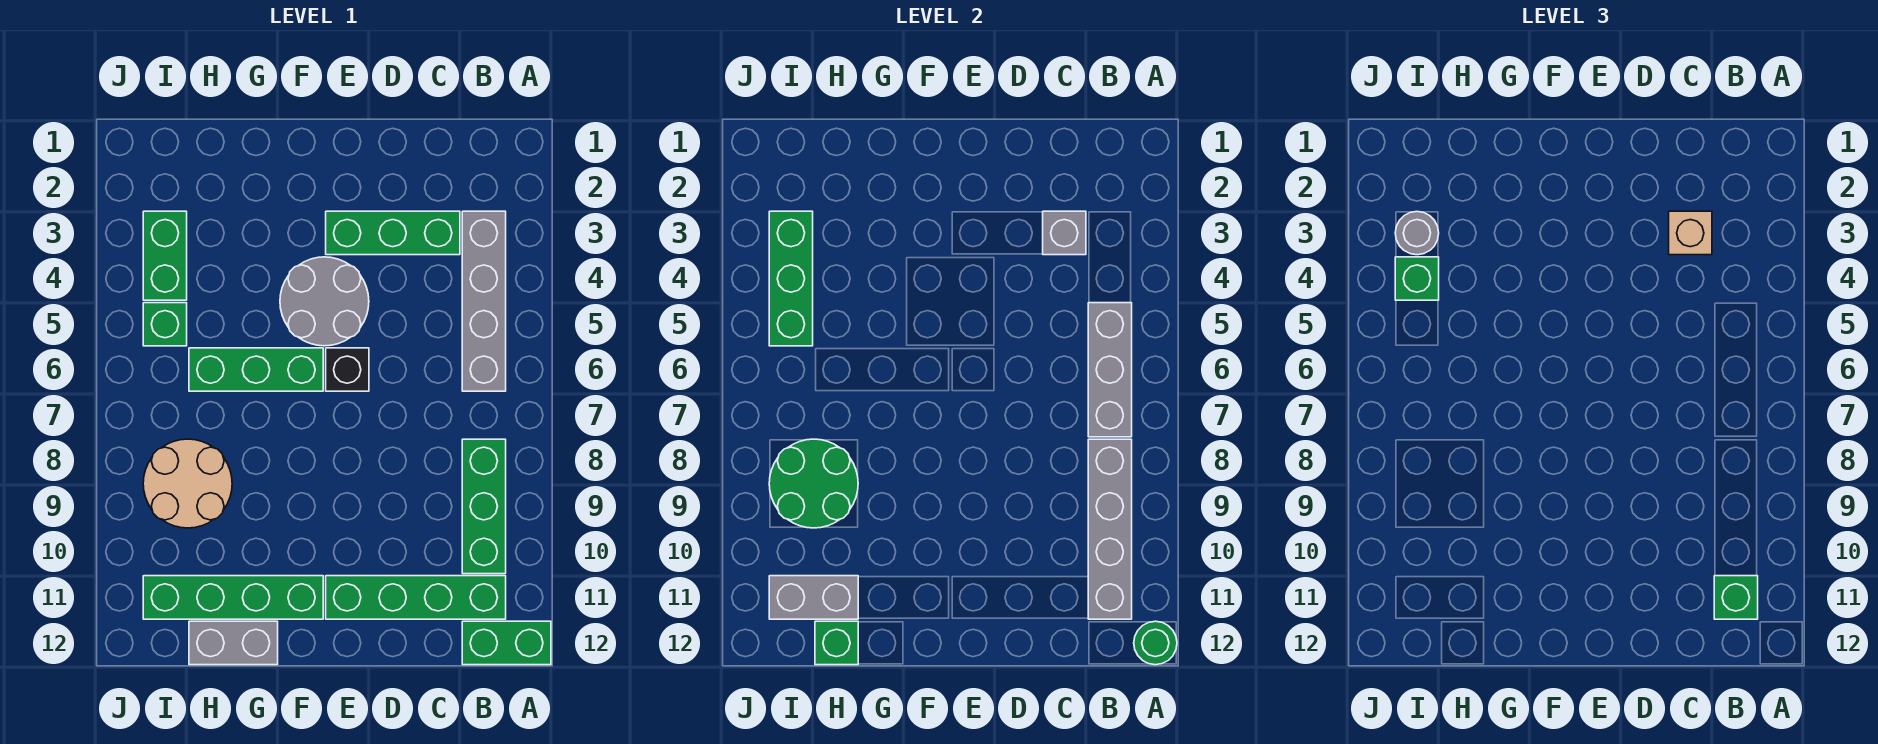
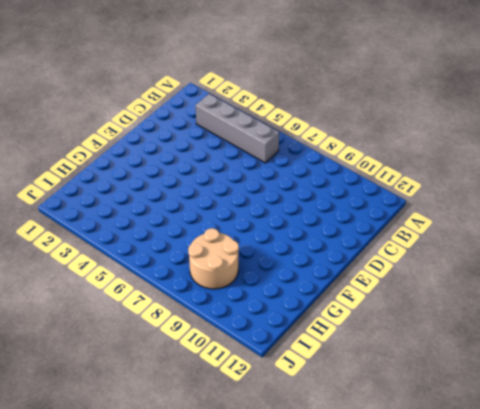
none -> green brick A12:B12 level 1
none -> green brick B8:B10 level 1
none -> green brick B11:E11 level 1

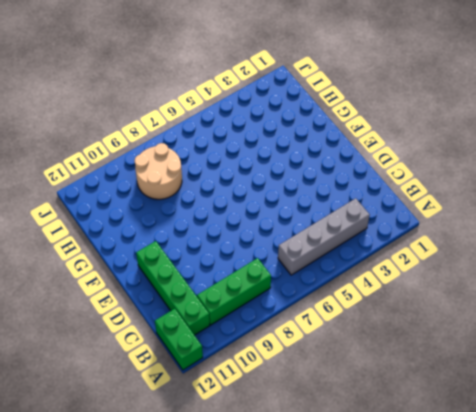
none -> green brick C3:E3 level 1
none -> grey round brick E4:F5 level 1
none -> black brick E6 level 1

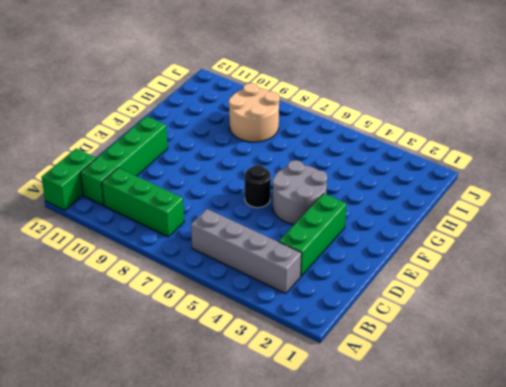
black round brick E6 level 1 -> black brick E6 level 1
none -> green brick F6:H6 level 1
none -> green brick F11:I11 level 1
none -> grey brick G12:H12 level 1

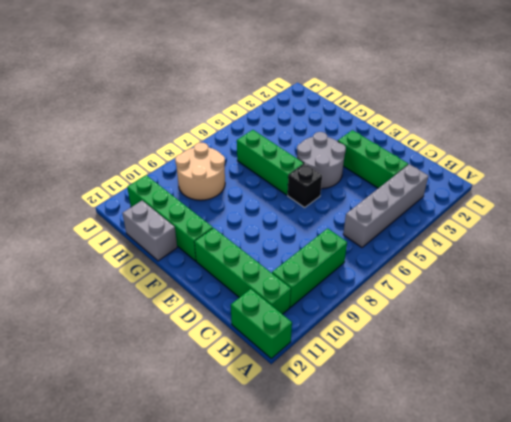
none -> green brick I3:I4 level 1
none -> green brick I5 level 1
none -> green round brick A12 level 2

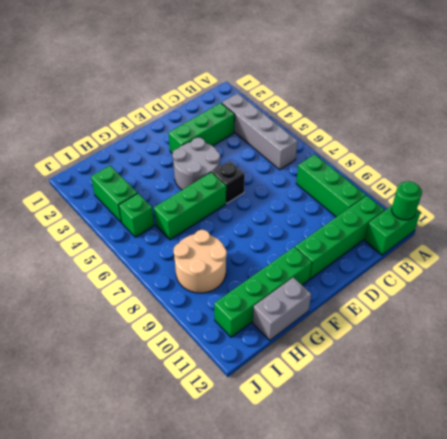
none -> grey brick B5:B7 level 2
none -> grey brick B8:B11 level 2
none -> grey brick C3 level 2

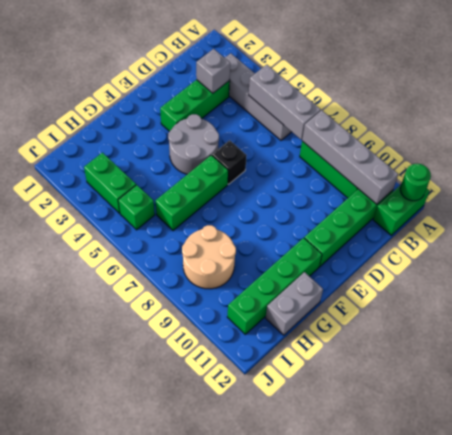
none -> green round brick H8:I9 level 2
none -> grey brick H11:I11 level 2
none -> green brick H12 level 2

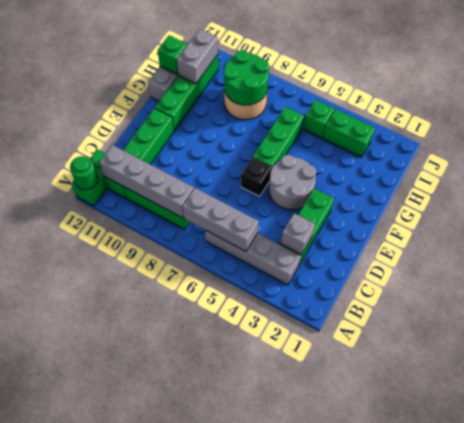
none -> green brick I3:I5 level 2
none -> green brick B11 level 3
none -> tan brick C3 level 3

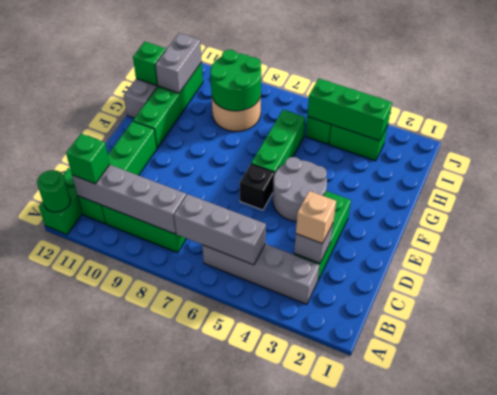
none -> grey round brick I3 level 3
none -> green brick I4 level 3

